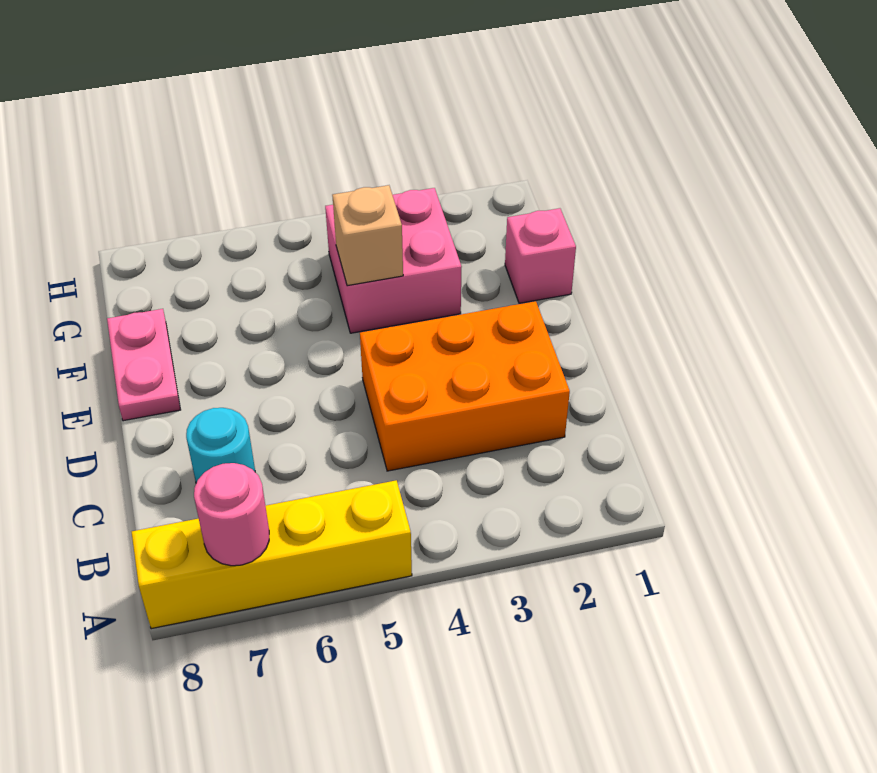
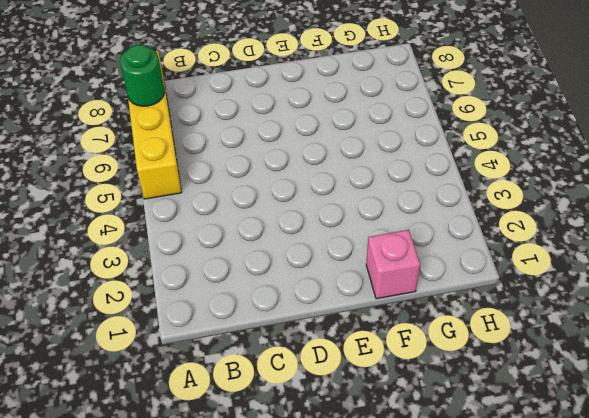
green round brick A7 level 2 -> pink round brick A7 level 2
none -> orange brick C2:D4 level 1
none -> cyan round brick C7 level 1

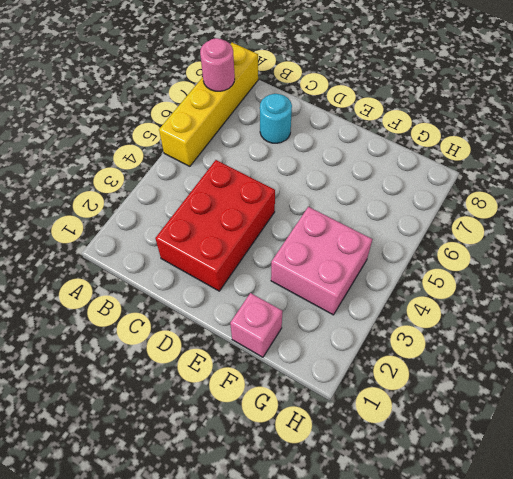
red brick C2:D4 level 1 -> orange brick C2:D4 level 1
none -> pink plate E8:F8 level 1
none -> tan brick F4 level 2

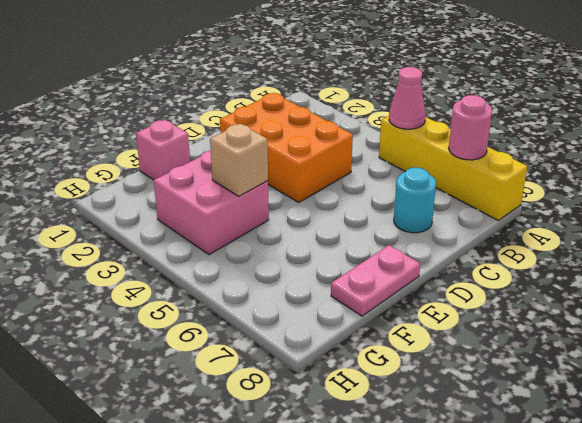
pink cone A5 level 2 -> none

